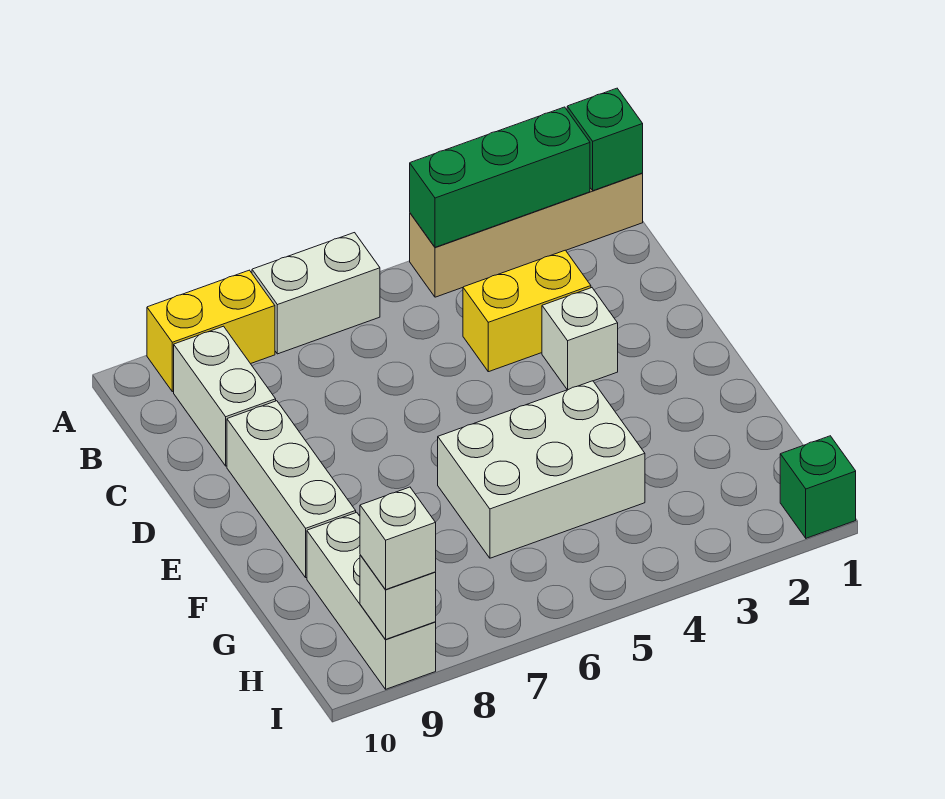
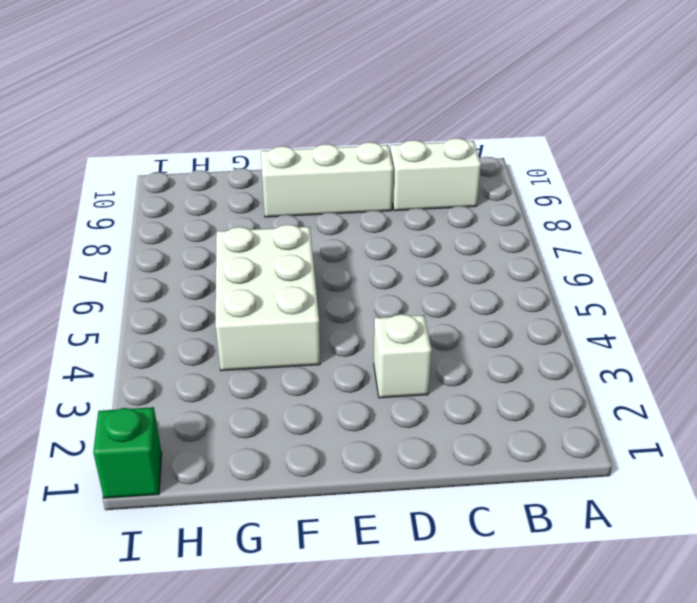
none -> tan brick A1:A4 level 1
none -> white brick A6:A7 level 1
none -> yellow brick A8:A9 level 1

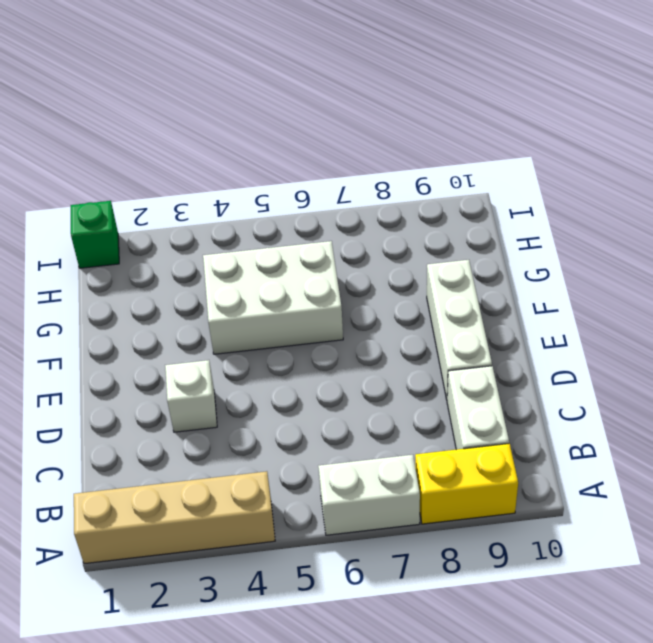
none -> yellow brick C3:C4 level 1
none -> white brick G9:I9 level 1
none -> green brick A1 level 2

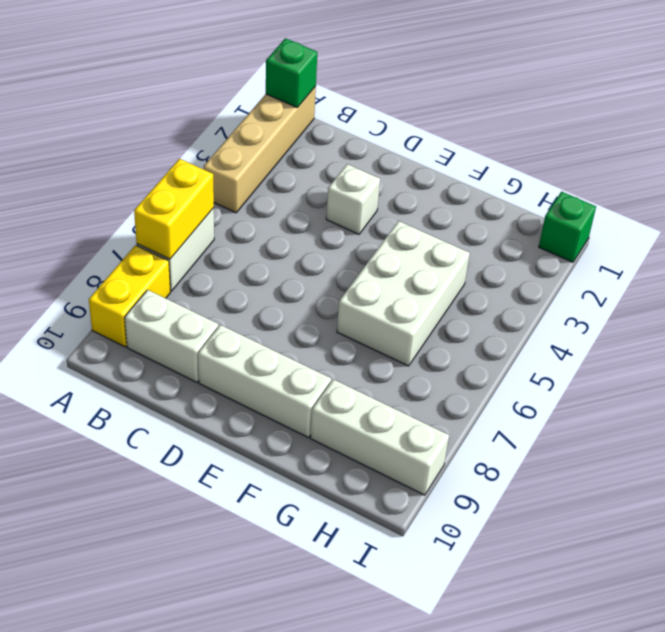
yellow brick A6:A7 level 2 -> yellow brick C3:C4 level 1
none -> green brick A2:A4 level 2
none -> white brick I9 level 2
none -> white brick I9 level 3

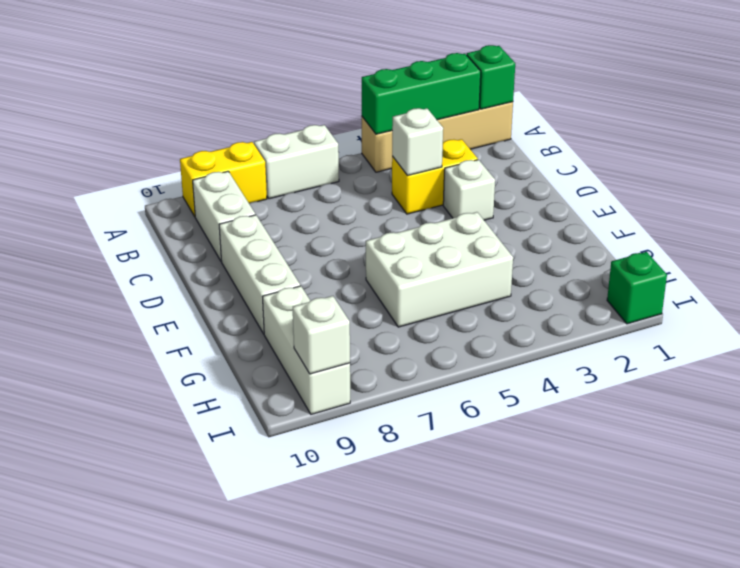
white brick C4 level 2 -> white brick I9 level 3

